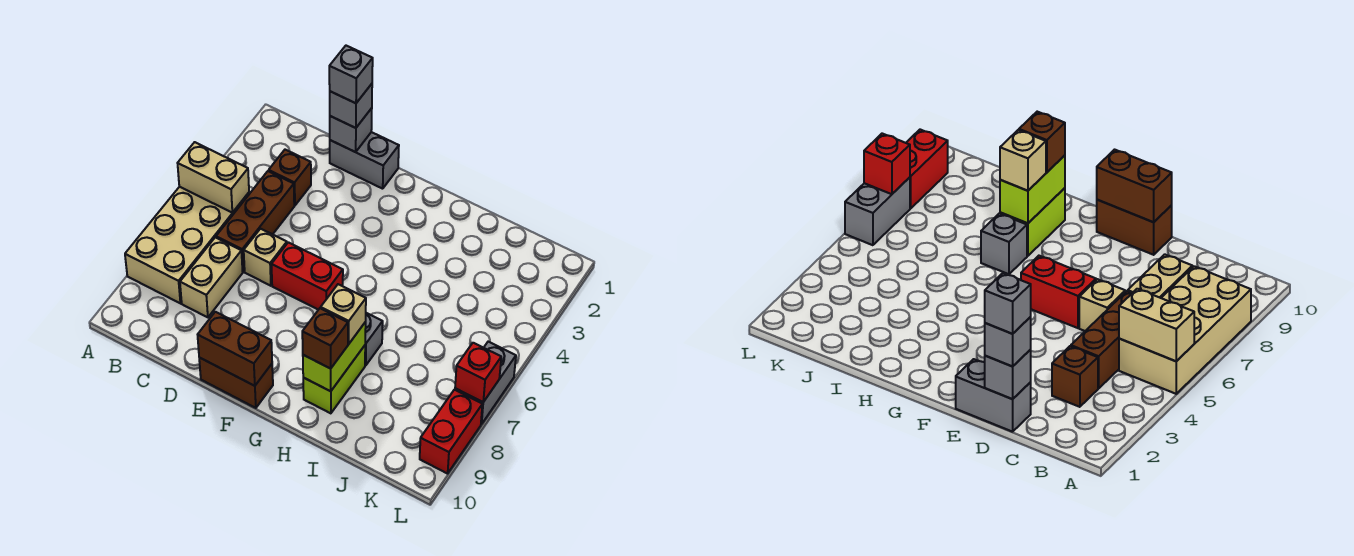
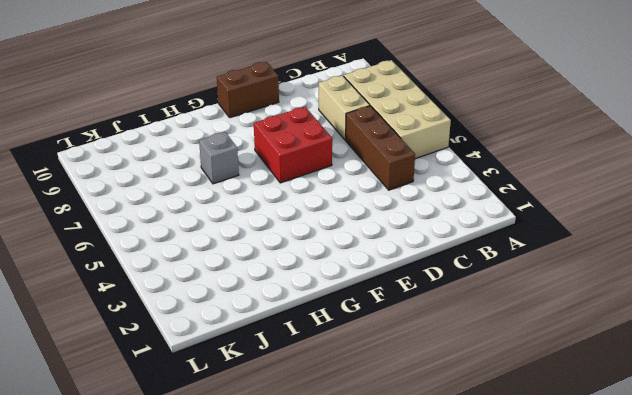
red brick E6:F7 level 1 -> red brick E6:F6 level 1
none -> brown brick C3 level 1
none -> grey brick D1:E1 level 1
none -> tan brick D6 level 1

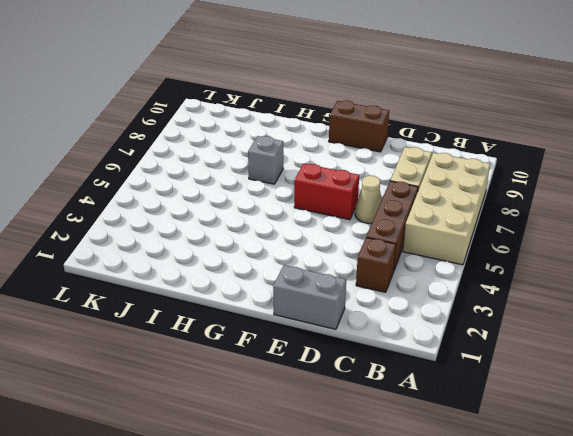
tan cone D6 level 1 -> tan brick D6 level 1
none -> lime brick H8:H9 level 1
none -> grey brick L6:L7 level 1
none -> red brick L8:L9 level 1

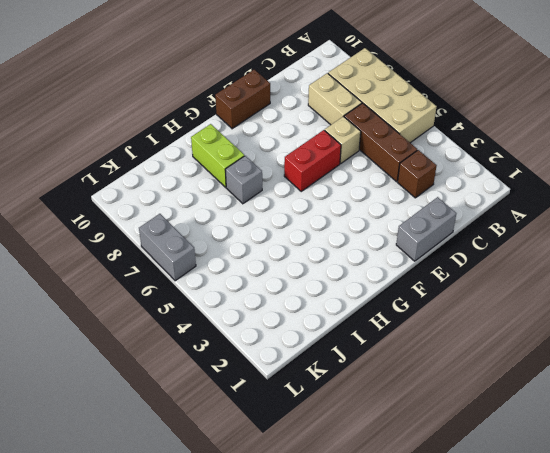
none -> red brick L8:L9 level 1
none -> tan brick A5:B5 level 2
none -> grey brick D1 level 2

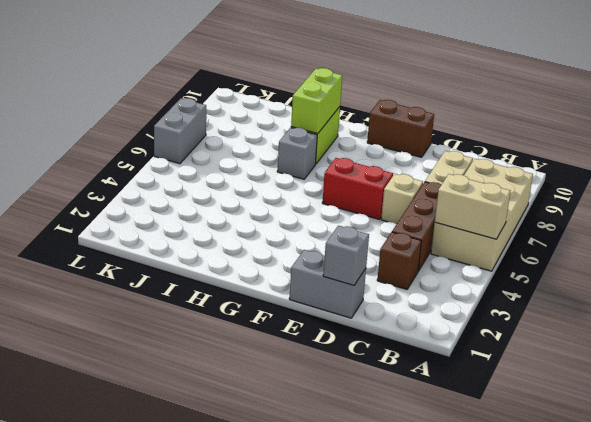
none -> red brick L8:L9 level 1
none -> brown brick E10:F10 level 2
none -> red brick L7 level 2

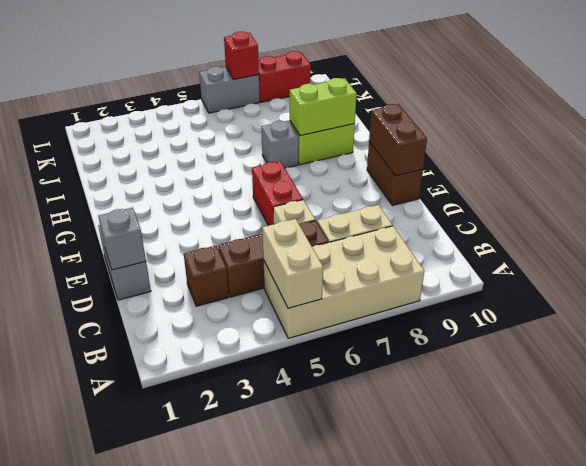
none -> grey brick D1 level 3
none -> tan brick H8 level 3
none -> brown brick H9 level 3

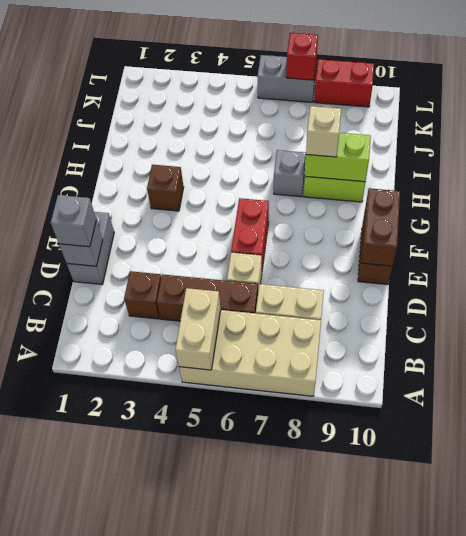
brown brick G3 level 1 -> brown brick H9 level 3
none -> grey brick D1 level 4

